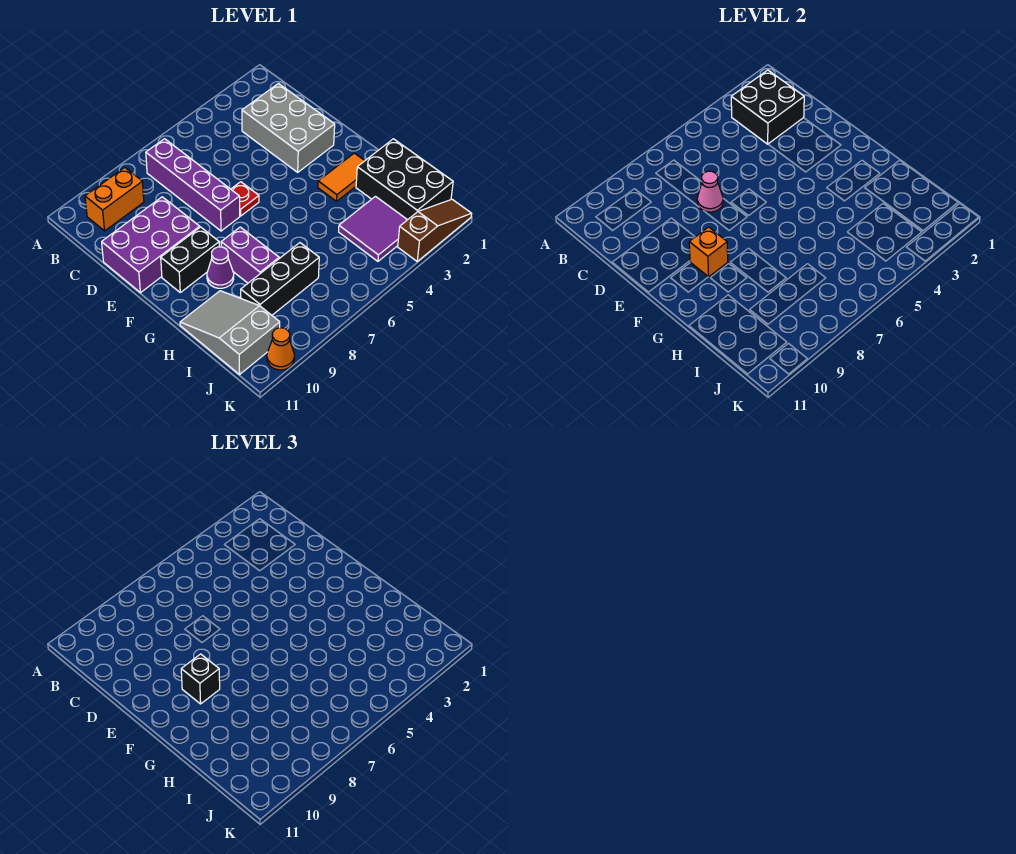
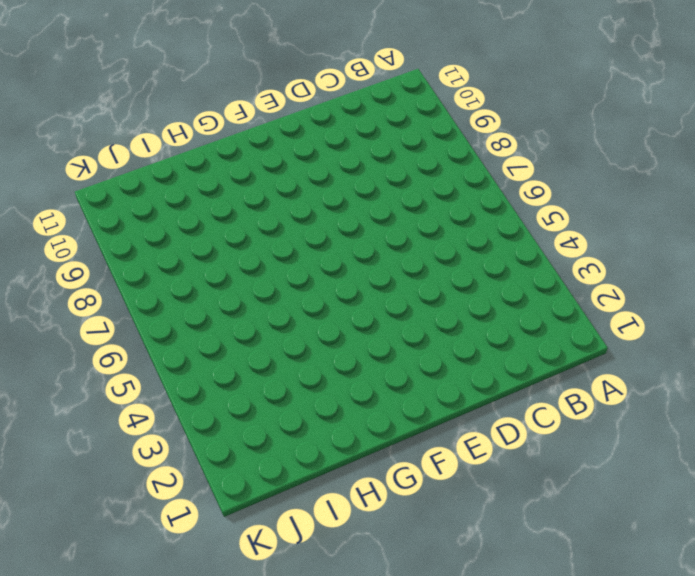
none -> purple brick B7:E7 level 1
none -> orange brick B9:B10 level 1
none -> grey brick C2:E3 level 1

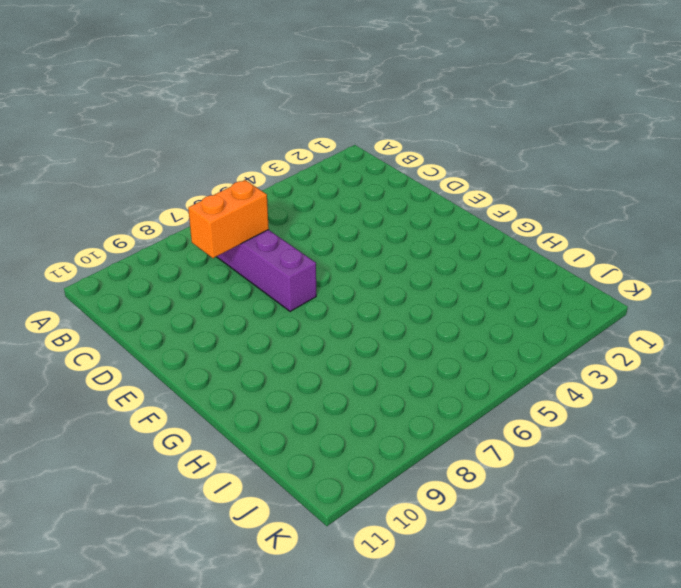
orange brick C7:C8 level 2 -> orange brick B9:B10 level 1
none -> grey brick C2:E3 level 1
none -> purple brick D9:E11 level 1
none -> red plate E6 level 1

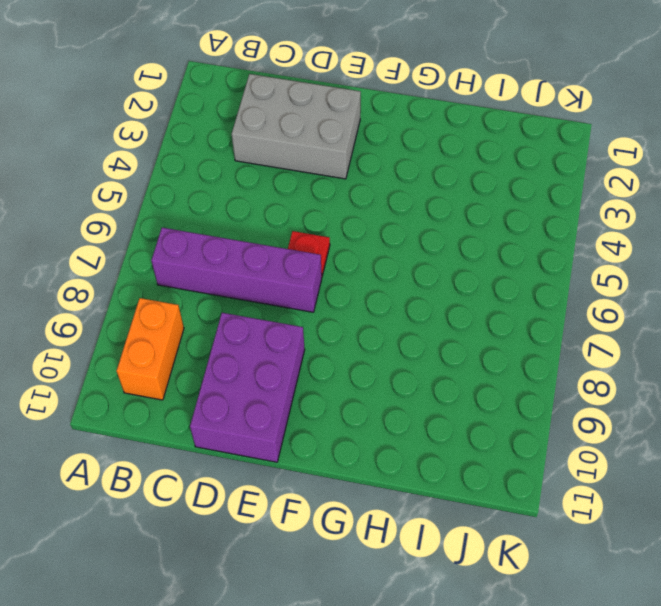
none -> black brick F9:F10 level 1
none -> orange tile G2:G3 level 1
none -> purple brick G8:H8 level 1

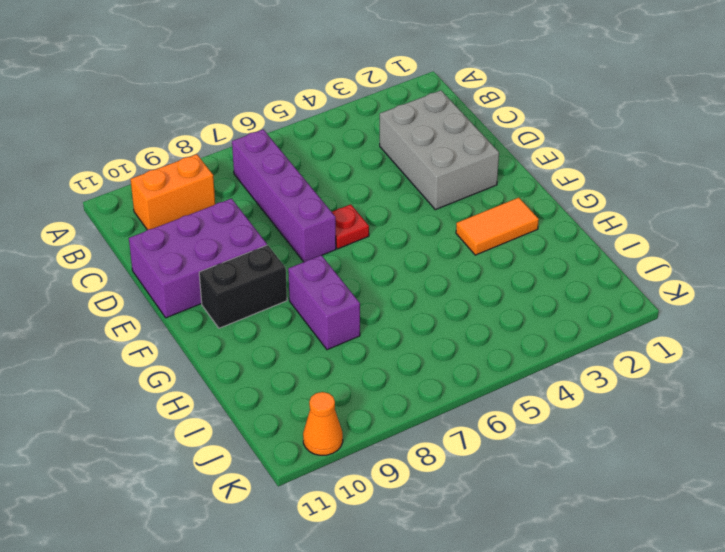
none -> purple cone G9 level 1
none -> black brick H1:J2 level 1
none -> grey slope H10:J11 level 1 top J

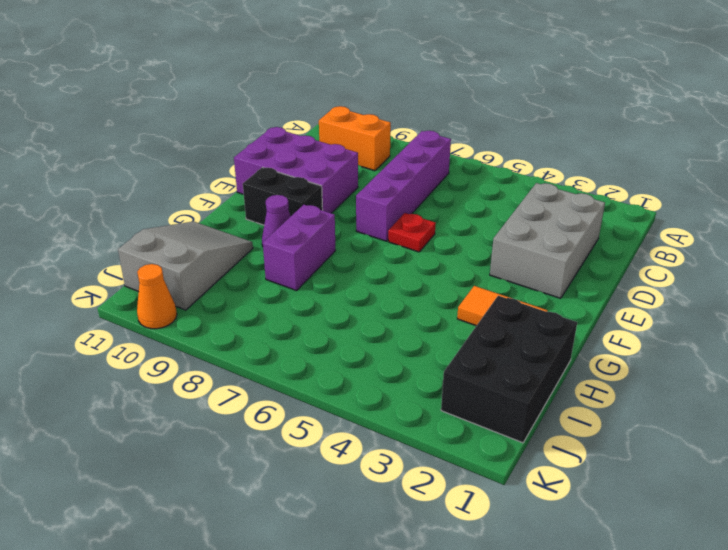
none -> purple tile I3:J4 level 1
none -> black brick I7:I9 level 1
none -> brown slope K1:K3 level 1 top 3

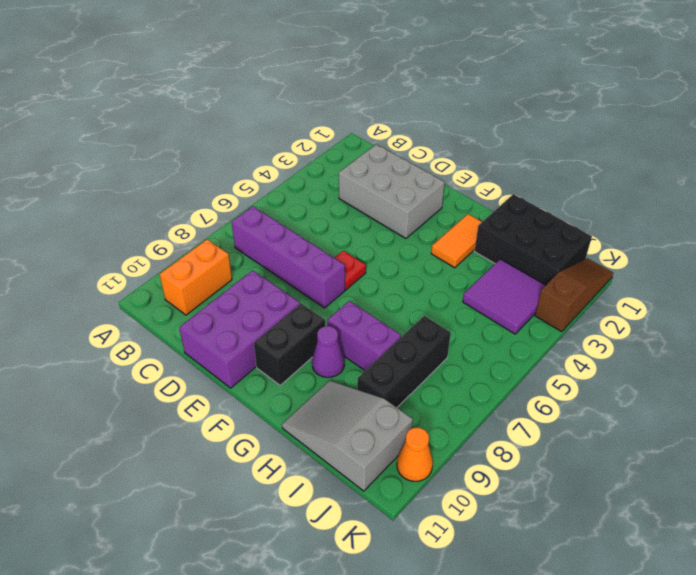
none -> black brick B2:C3 level 2
none -> pink cone D7 level 2
none -> orange brick F9 level 2

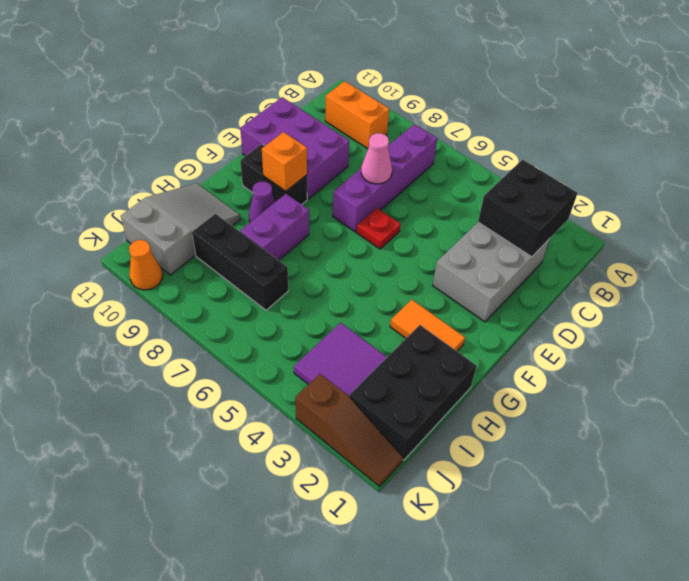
none -> black brick F9 level 3

